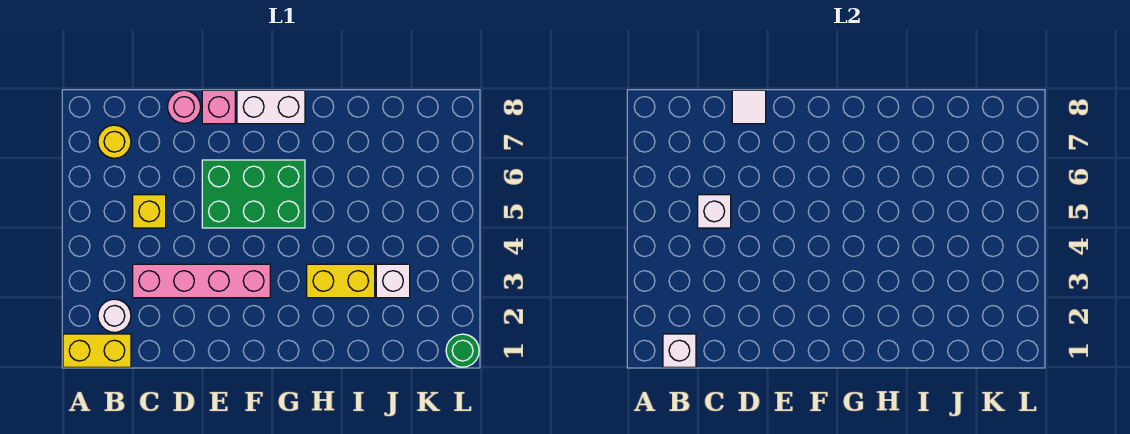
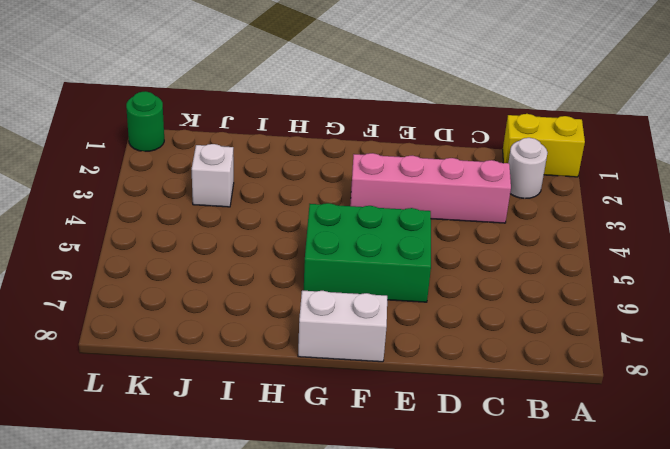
none -> yellow round brick B7 level 1
none -> yellow brick C5 level 1
none -> pink round brick D8 level 1

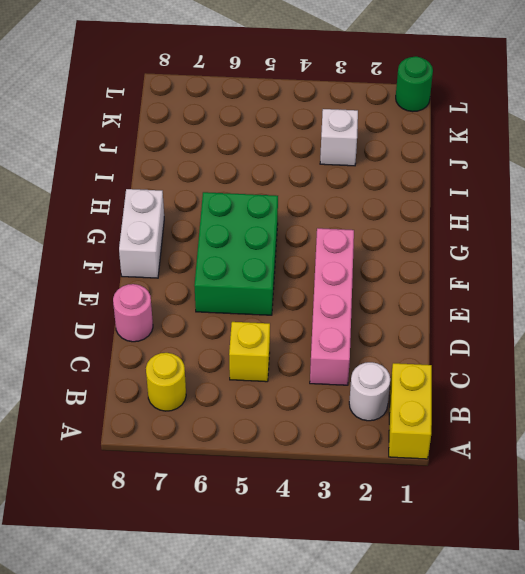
none -> pink brick E8 level 1
none -> yellow brick H3:I3 level 1
none -> white brick B1 level 2

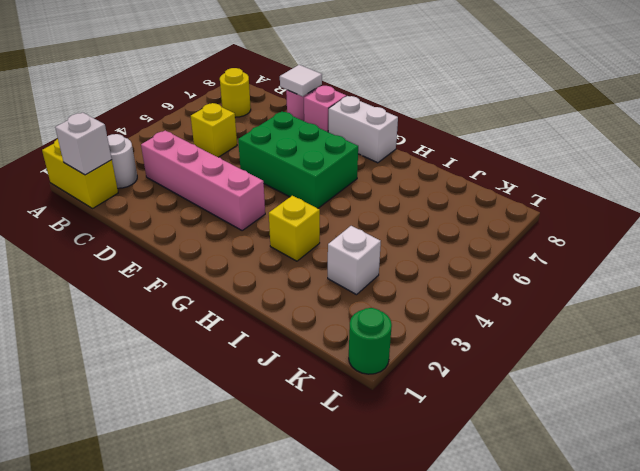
yellow brick H3 level 1 -> yellow brick H3:I3 level 1
none -> white brick C5 level 2

